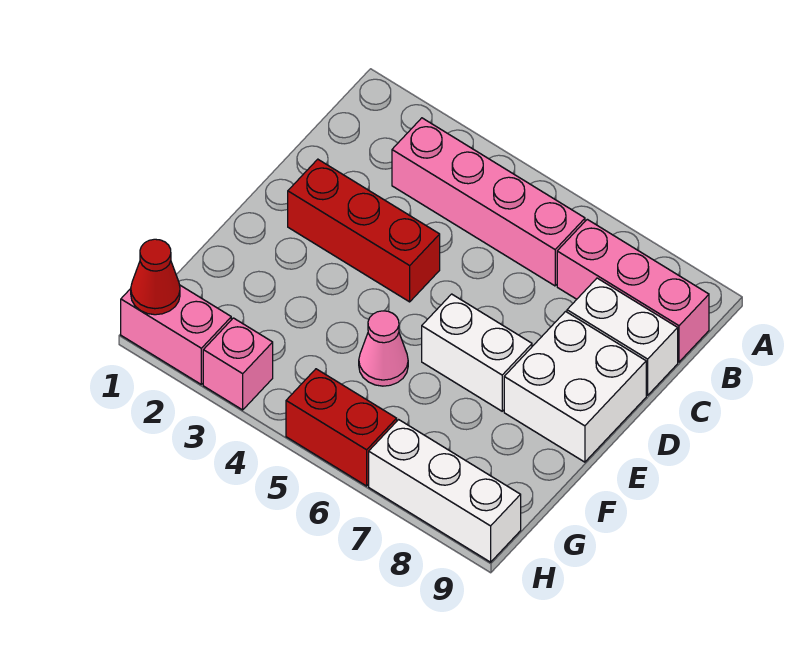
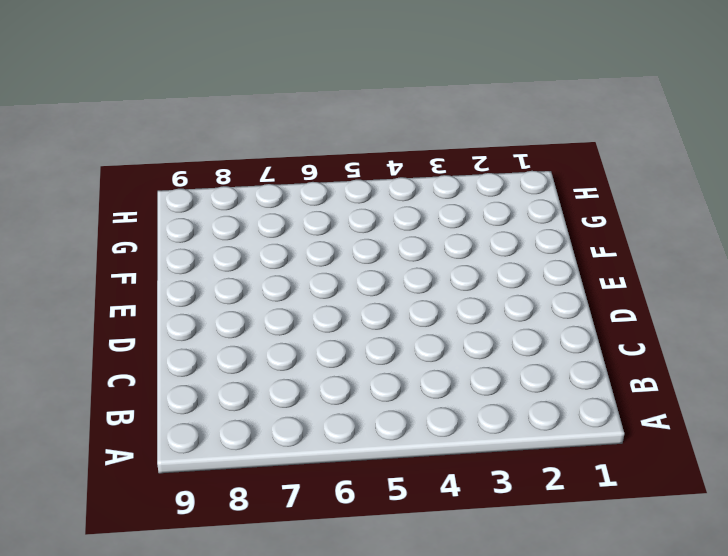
none -> pink brick B3:B6 level 1
none -> pink brick B7:B9 level 1
none -> white brick C8:C9 level 1

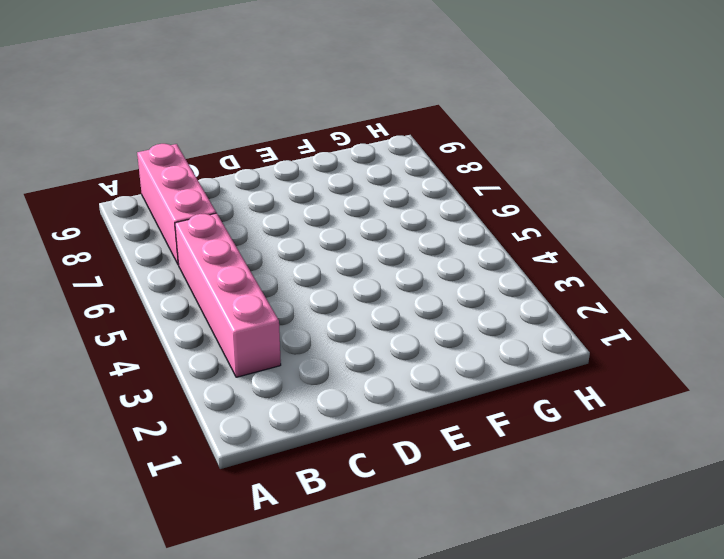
none -> white brick C8:C9 level 1
none -> red brick D2:D4 level 1
none -> white brick D8:E9 level 1

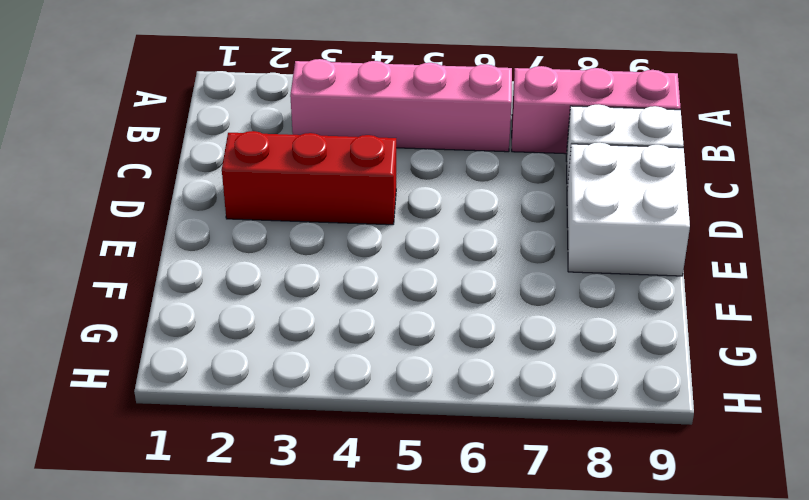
none -> white brick E6:E7 level 1
none -> pink cone F5 level 1
none -> pink brick H1:H2 level 1

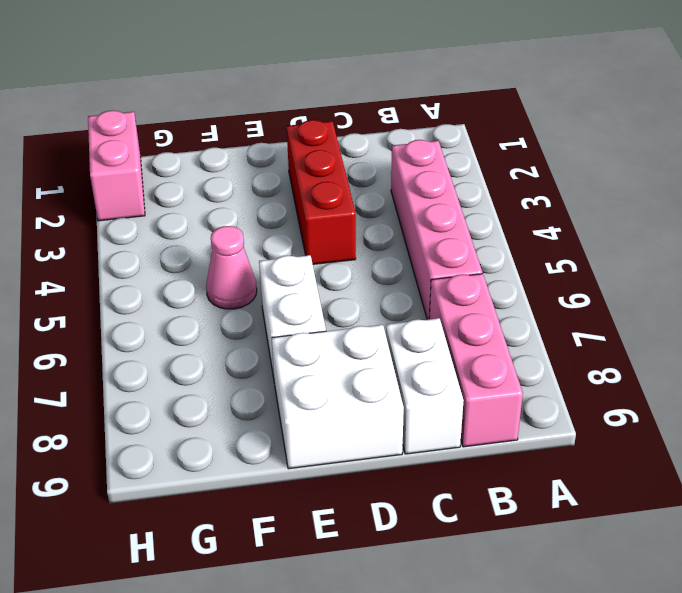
none -> pink brick H3 level 1
none -> red brick H5:H6 level 1
none -> white brick H7:H9 level 1

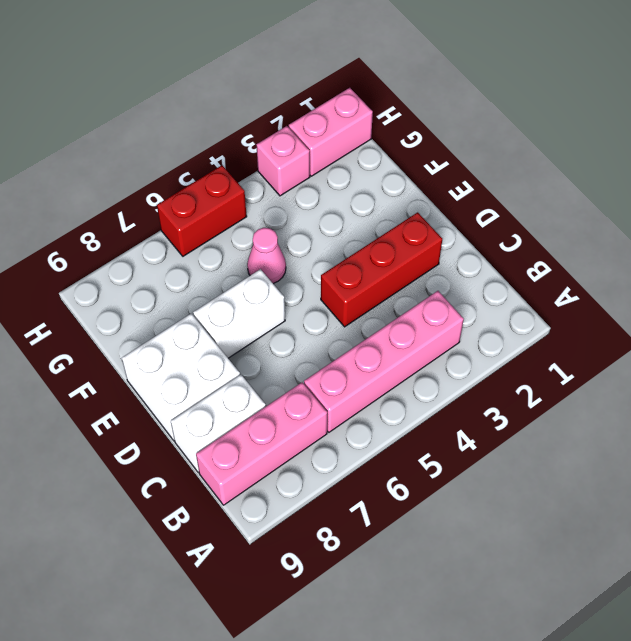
none -> white brick H7:H9 level 1
none -> red cone H1 level 2

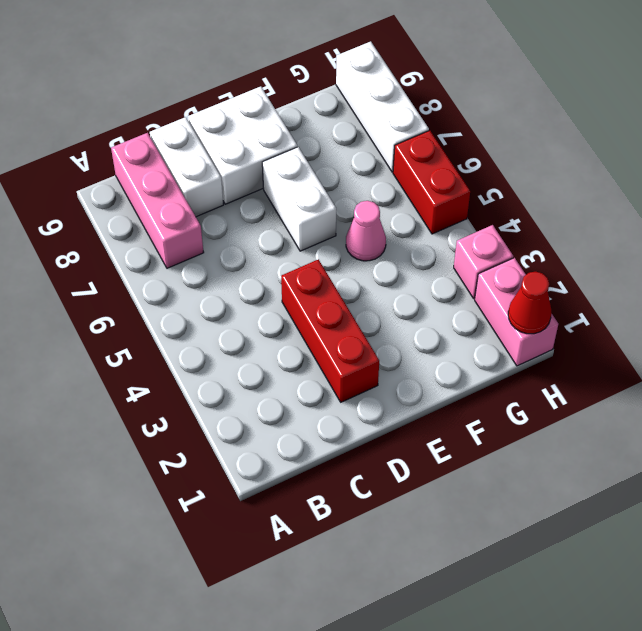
none -> pink brick B3:B6 level 1

